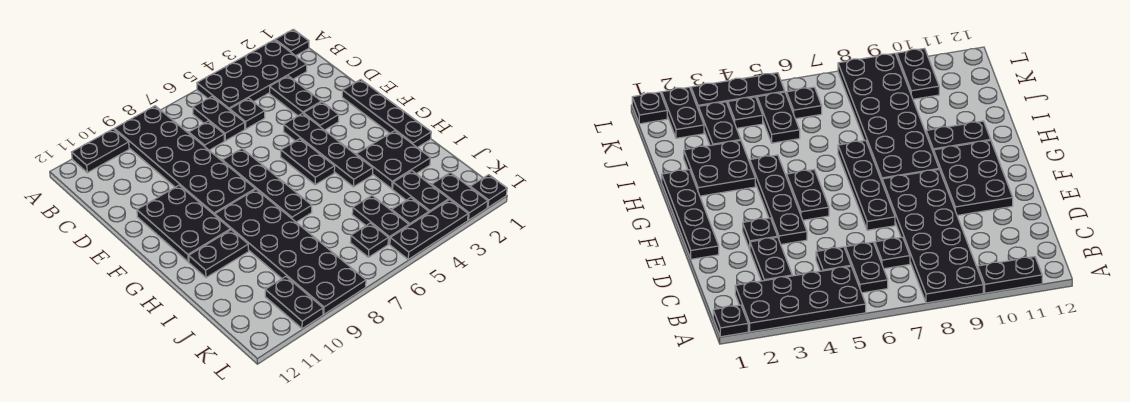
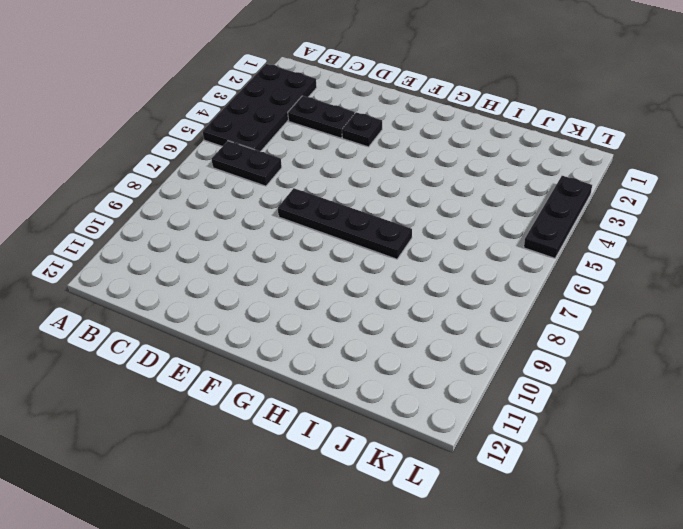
none -> black plate A1 level 1
none -> black plate A8:F9 level 1
none -> black plate A10:A11 level 1

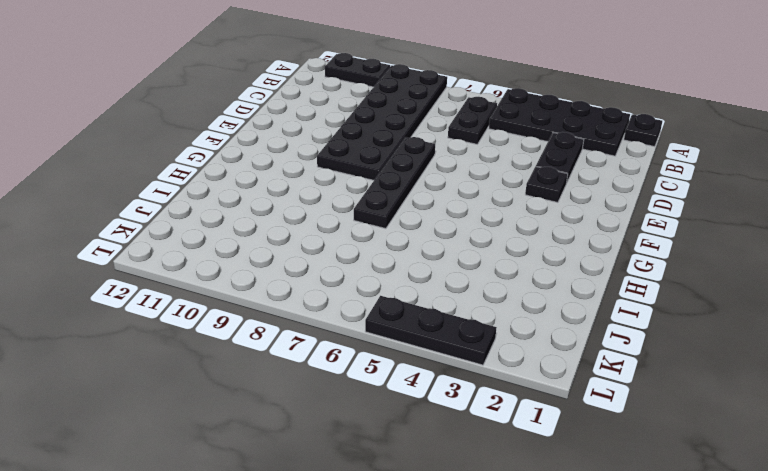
none -> black plate C5 level 1
none -> black plate C7 level 1
none -> black plate E1:H1 level 1

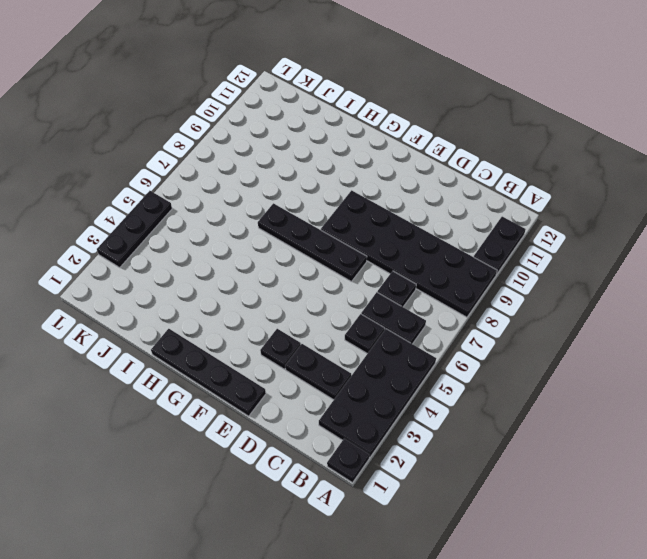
none -> black plate E4:H4 level 1
none -> black plate E10:G11 level 1
none -> black plate F5:G5 level 1

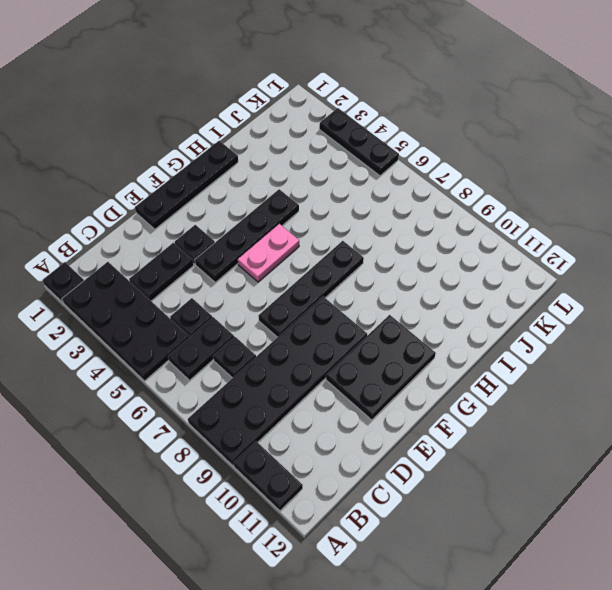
pink plate F5:G5 level 1 -> black plate F5:G5 level 1
none -> black plate G8:L9 level 1
none -> black plate H2:I3 level 1
none -> black plate H10:H11 level 1

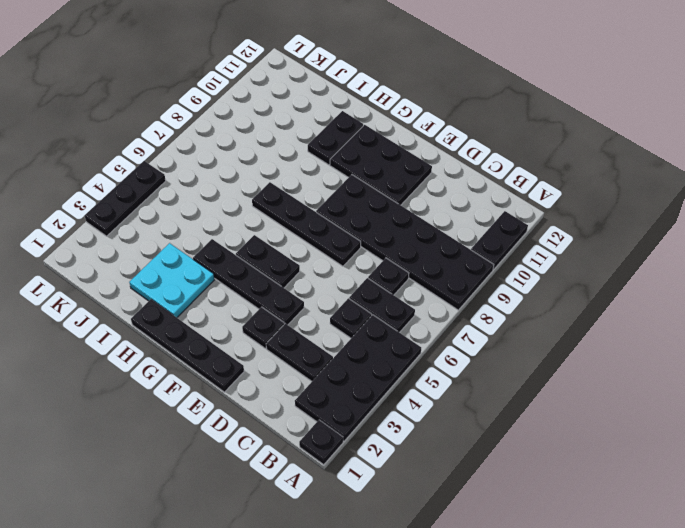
cyan plate H2:I3 level 1 -> black plate H2:I3 level 1
none -> black plate G8:L9 level 1
none -> black plate J3:K3 level 1
none -> black plate J5:K5 level 1

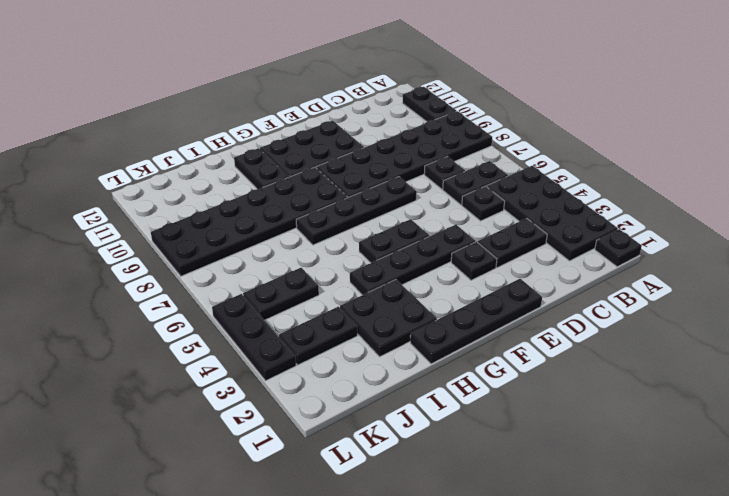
none -> black plate K2:L2 level 1
none -> black plate K4 level 1
none -> black plate K6 level 1

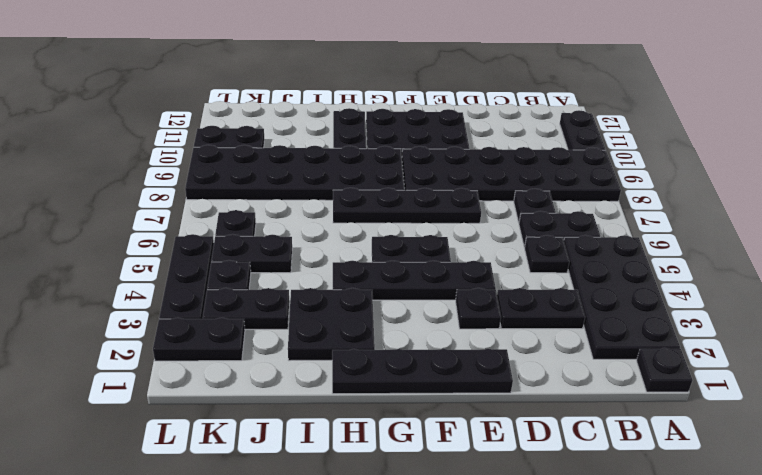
none -> black plate L1 level 1

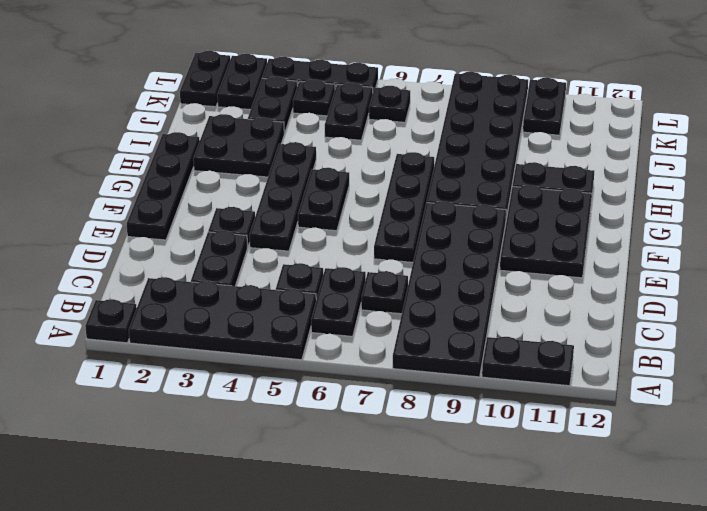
black plate K1:L1 level 1 -> black plate L1 level 1

